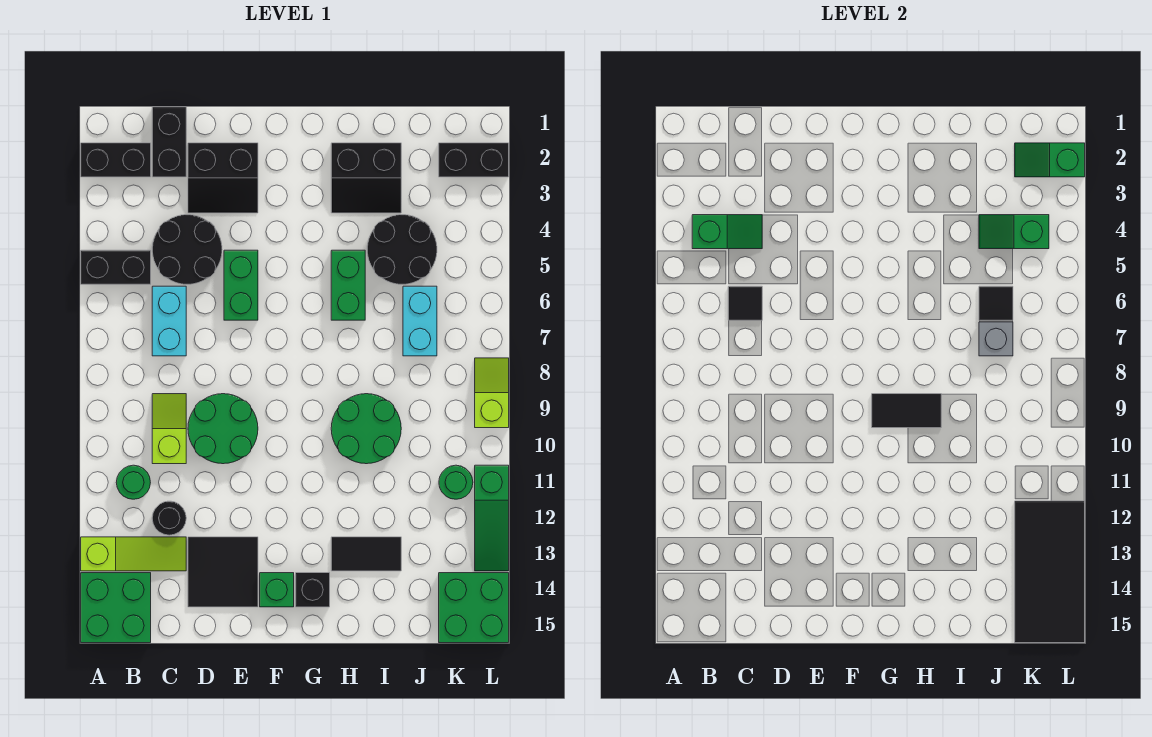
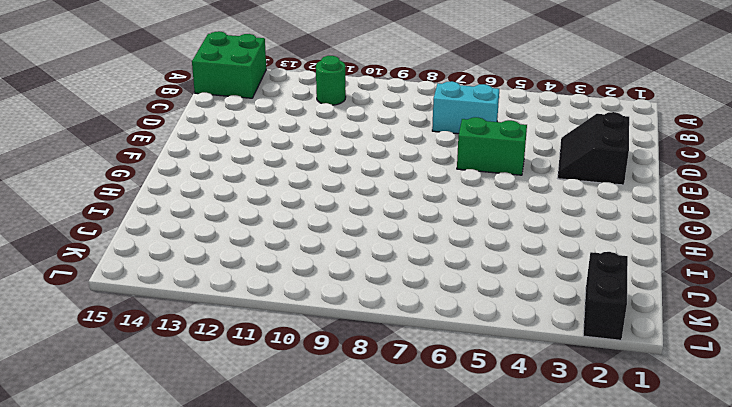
none -> black brick A2:B2 level 1
none -> black brick A5:B5 level 1
none -> lime slope A13:C13 level 1 top A
none -> black brick C1:C2 level 1

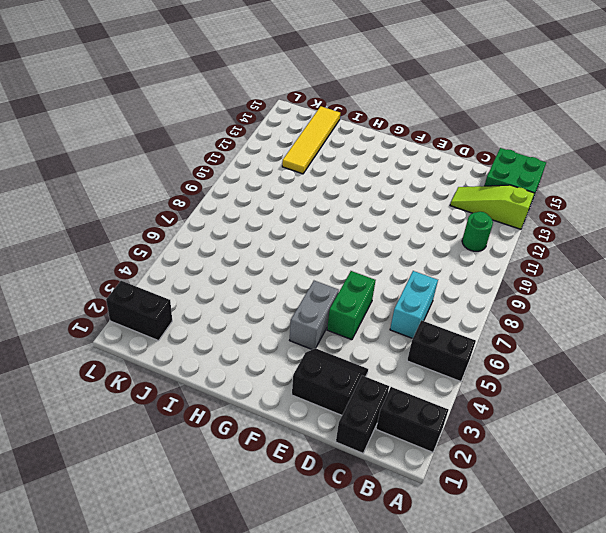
grey brick F4:F5 level 1 -> none
yellow tile J12:J15 level 1 -> none
none -> black round brick C4:D5 level 1
none -> lime slope C9:C10 level 1 top 10
none -> black round brick C12 level 1
none -> green round brick D9:E10 level 1

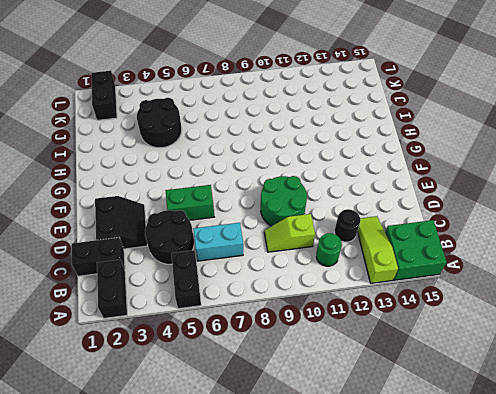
none -> black tile D13:E14 level 1
none -> green brick F14 level 1
none -> black brick G14 level 1
none -> black slope H2:I3 level 1 top 2

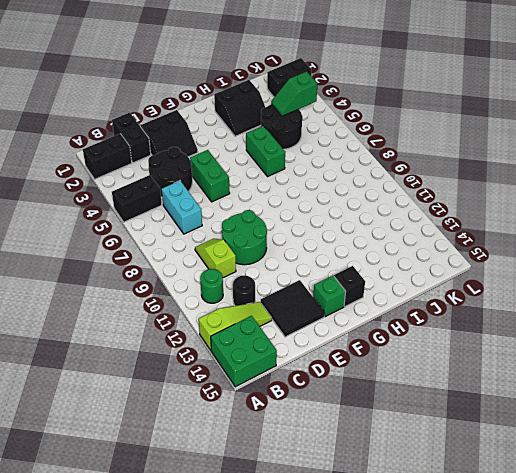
none -> green round brick H9:I10 level 1
none -> black tile H13:I13 level 1
none -> cyan brick J6:J7 level 1
none -> green round brick K11 level 1

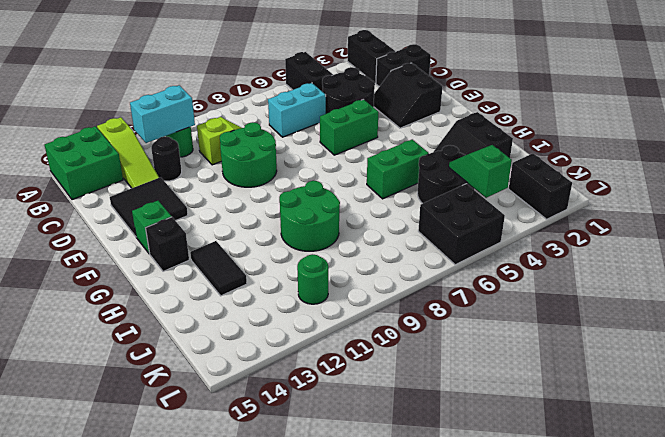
cyan brick B11:B12 level 2 -> cyan brick J6:J7 level 1
black brick K5:L6 level 1 -> none
none -> green brick K14:L15 level 1
none -> lime slope L8:L9 level 1 top 9
none -> green slope L11:L13 level 1 top 11
none -> green slope B4:C4 level 2 top B

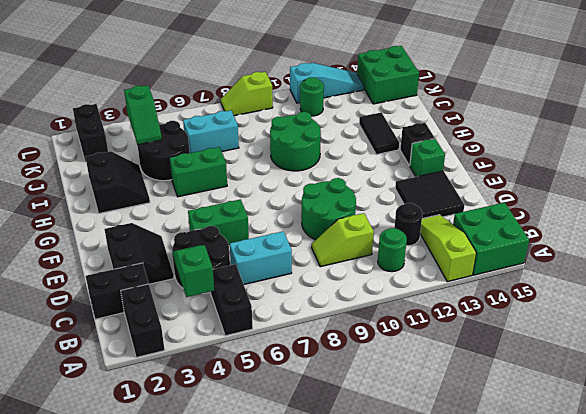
cyan slope L11:L13 level 1 top 11 -> green slope L11:L13 level 1 top 11
none -> black tile C6 level 2
none -> black tile G9:H9 level 2
none -> black tile J6 level 2
none -> grey brick J7 level 2

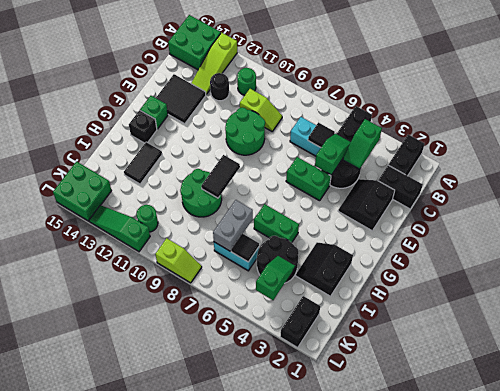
green slope C5:D5 level 2 top D -> green slope K2:L2 level 2 top L
grey brick I7:J7 level 2 -> grey brick J7 level 2
none -> black tile K12:L15 level 2

